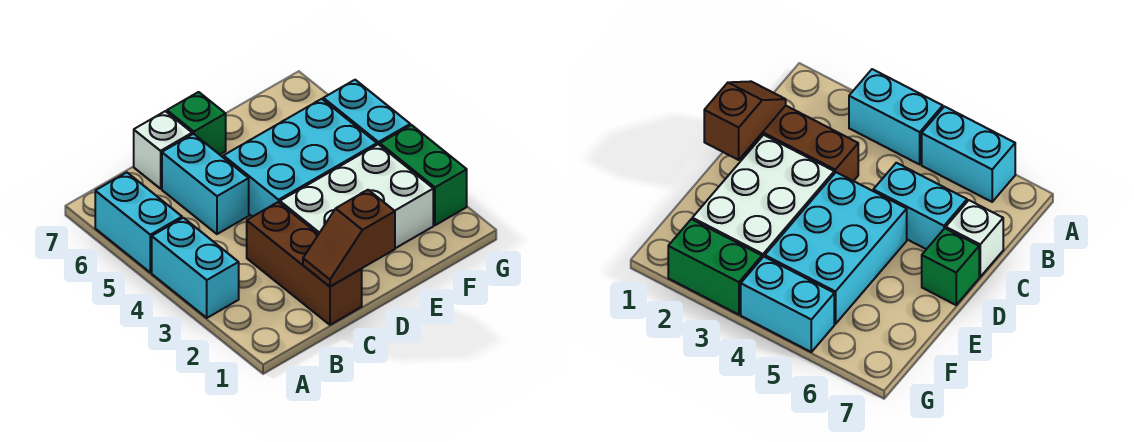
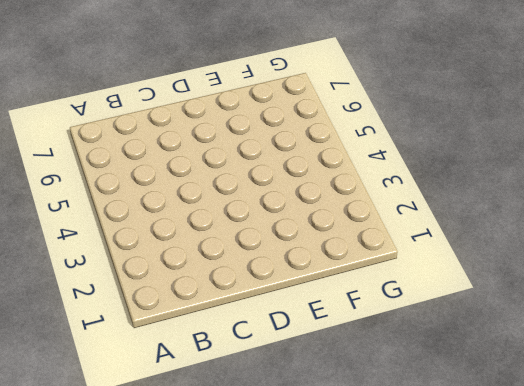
none -> cyan brick A3:A4 level 1
none -> cyan brick A5:A6 level 1

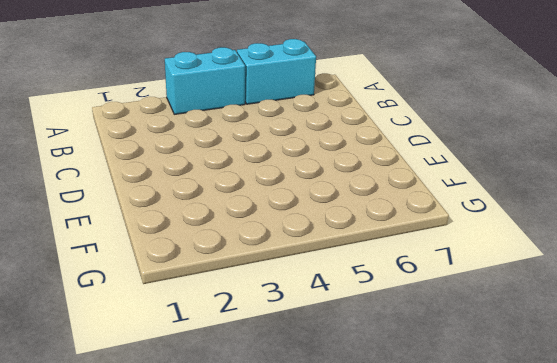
none -> brown brick C1:C3 level 1
none -> cyan brick C5:C6 level 1

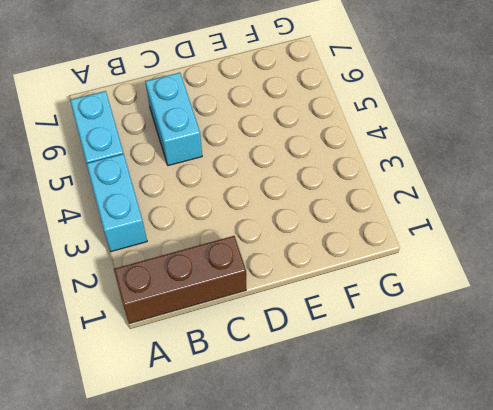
brown brick A1:C1 level 1 -> brown brick C1:C3 level 1
none -> white brick C7 level 1
none -> white brick D2:F3 level 1

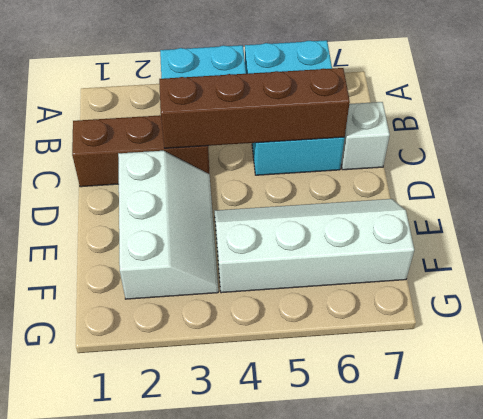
brown brick C3:C6 level 2 -> none
white slope D2:F3 level 1 top 2 -> white brick D2:F3 level 1
white slope E4:F7 level 1 top F -> cyan brick D4:F5 level 1
none -> green brick D7 level 1
none -> green brick G2:G3 level 1

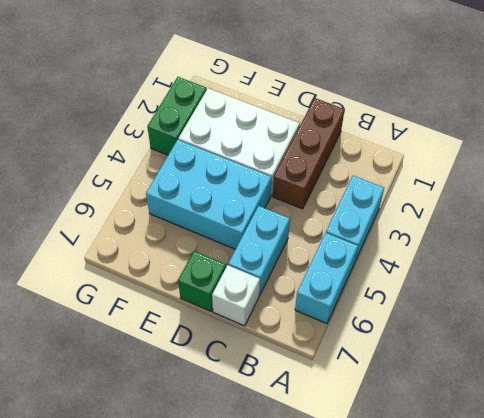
none -> cyan brick G4:G5 level 1
none -> brown slope C1:D1 level 2 top D

